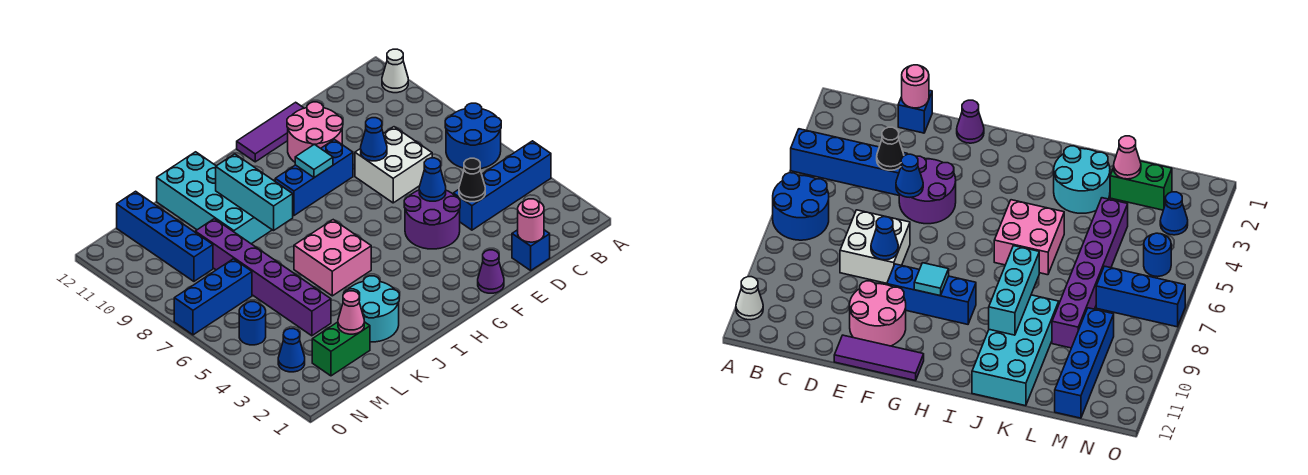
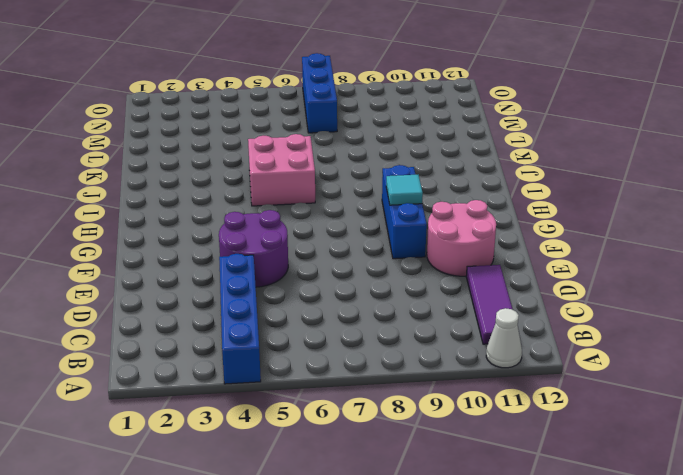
purple tile B11:D11 level 1 -> purple tile E12:G12 level 1
none -> blue round brick A6:B7 level 1
none -> blue brick D1 level 1
none -> white brick D7:E8 level 1

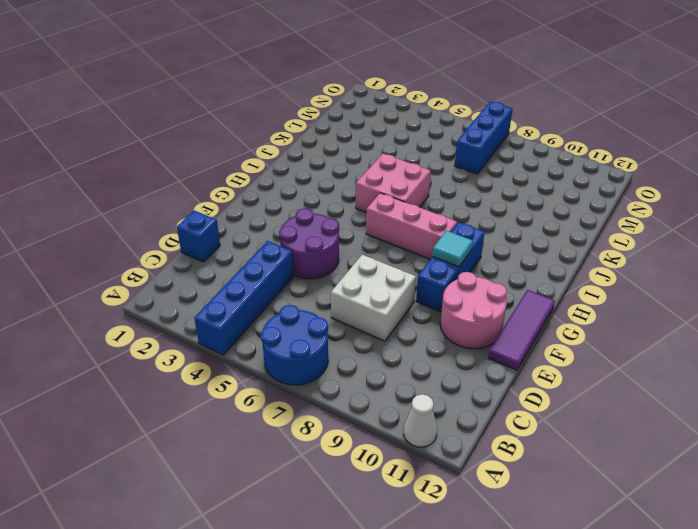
pink brick H6:H8 level 1 -> none
none -> purple cone F1 level 1
none -> cyan round brick J2:K3 level 1
none -> cyan brick J9:K12 level 1

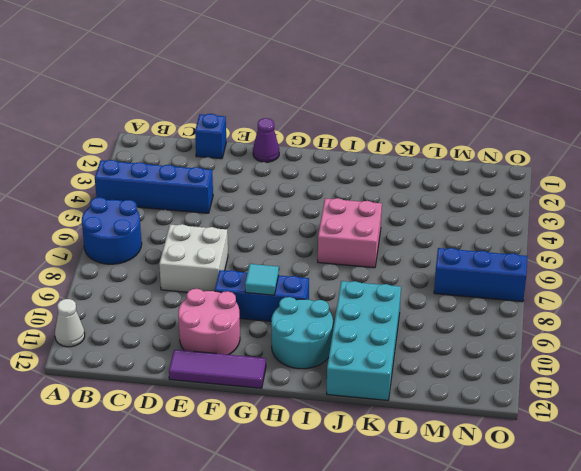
cyan round brick H10:I11 level 1 -> cyan round brick J2:K3 level 1
none -> purple round brick E4:F5 level 1
none -> green brick L2:M2 level 1
none -> purple brick L4:L9 level 1

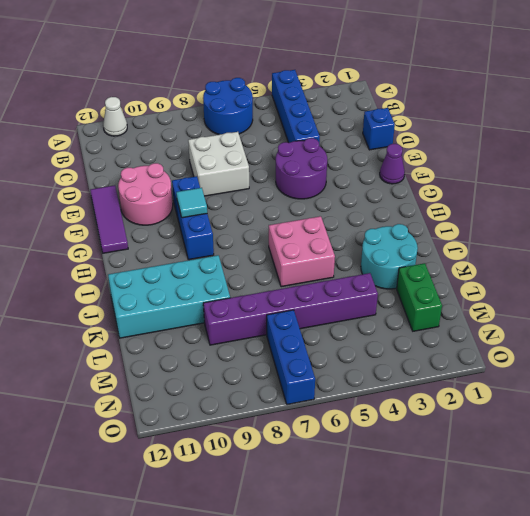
none -> blue brick M9:M12 level 1
none -> blue cone N3 level 1
none -> blue round brick N5 level 1

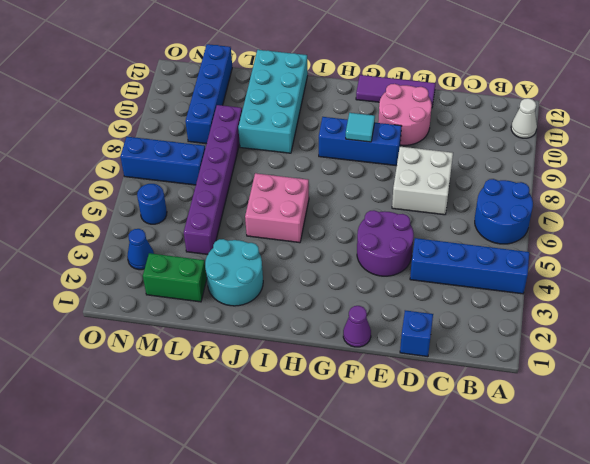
none -> pink round brick D1 level 2
none -> black cone D4 level 2
none -> blue cone E5 level 2

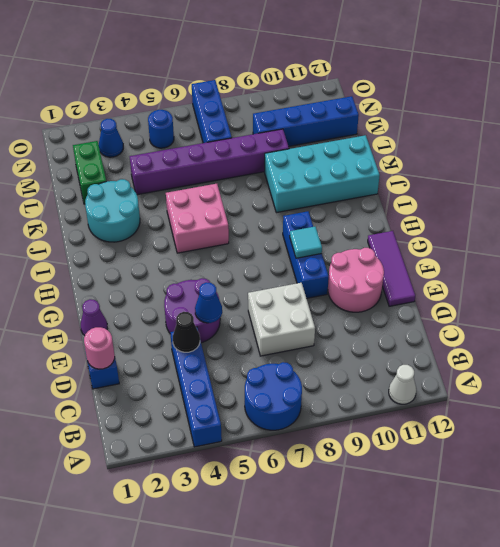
none -> blue cone E8 level 2
none -> cyan brick J8:J10 level 2
none -> pink cone L2 level 2

